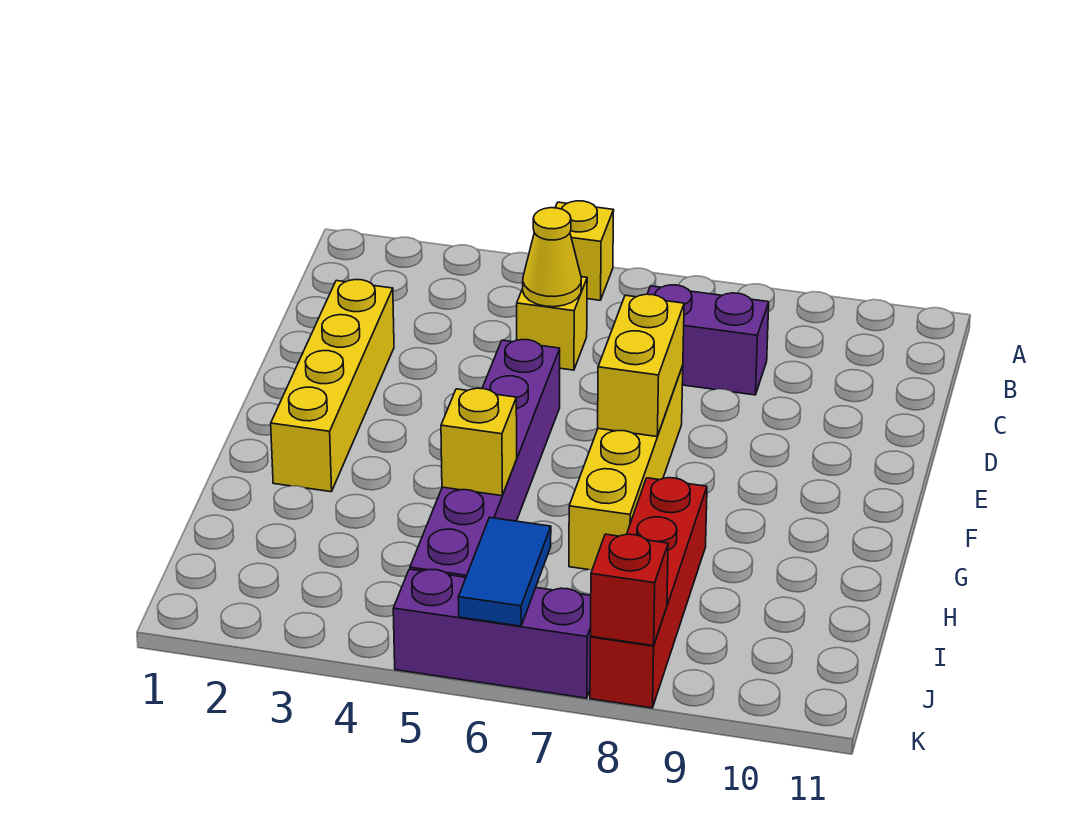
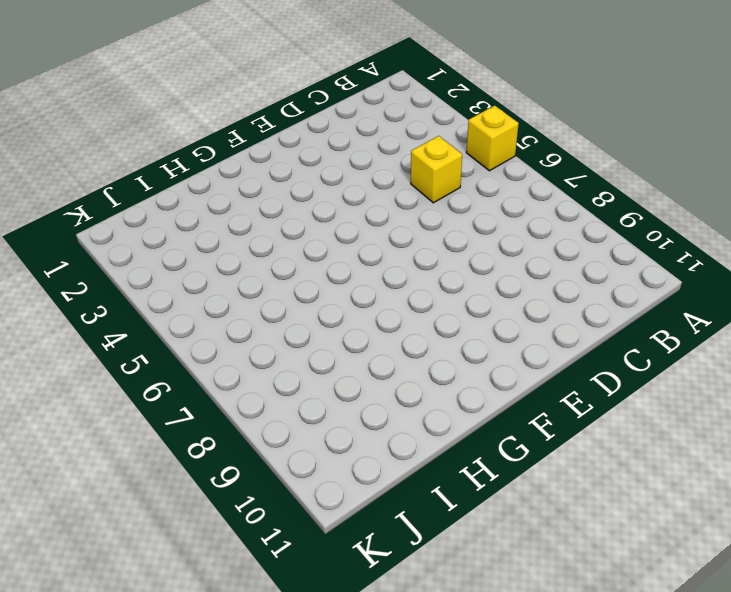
none -> purple brick C7:C8 level 1
none -> yellow brick D2:G2 level 1
none -> purple brick E5:J5 level 1

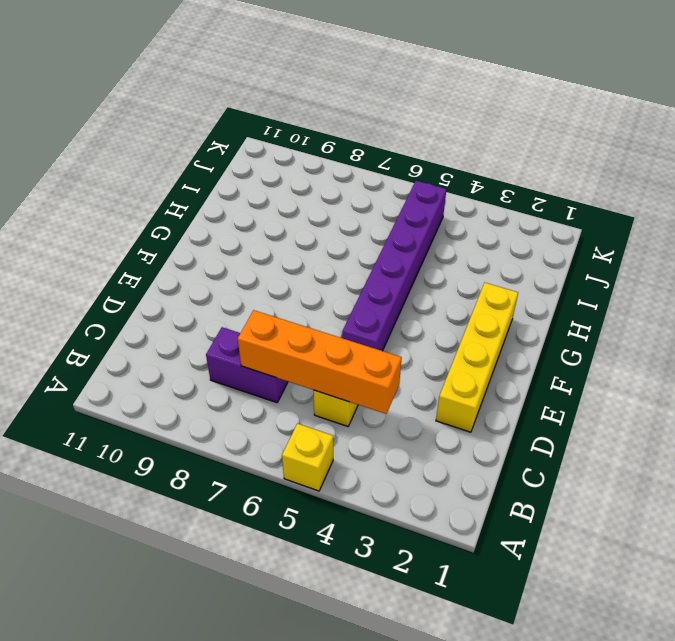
orange brick C4:C7 level 2 -> yellow cone C5 level 2
none -> yellow brick E7:H7 level 1
none -> red brick H8:K8 level 1
none -> purple brick K5:K7 level 1

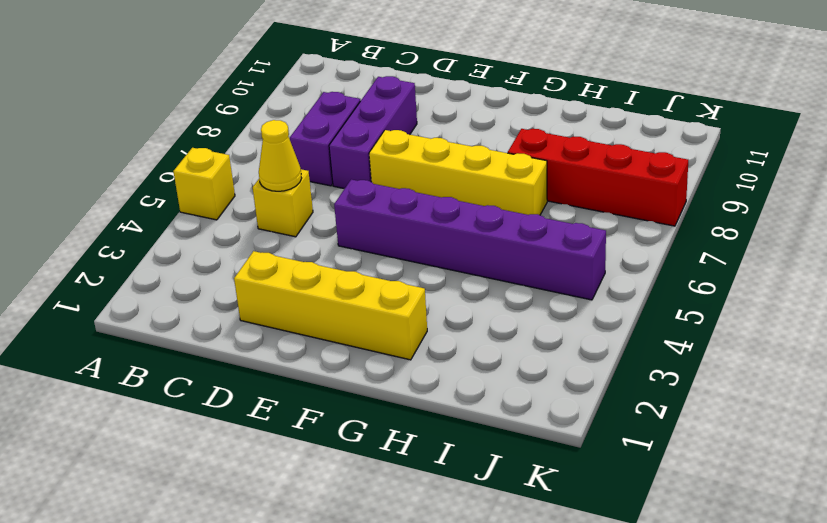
purple brick D7:D9 level 1 -> purple brick K5:K7 level 1
none -> yellow brick E7:F7 level 2
none -> yellow brick H5 level 2
none -> blue tile J6:K6 level 2

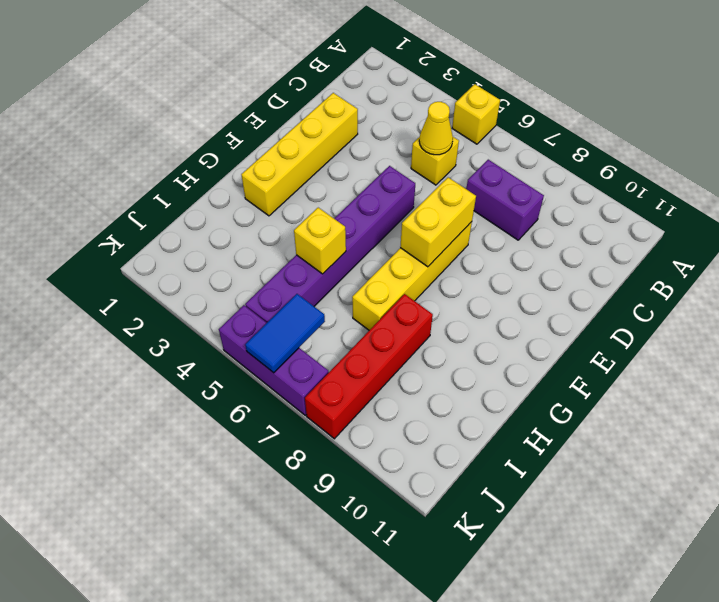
none -> red brick K8 level 2

